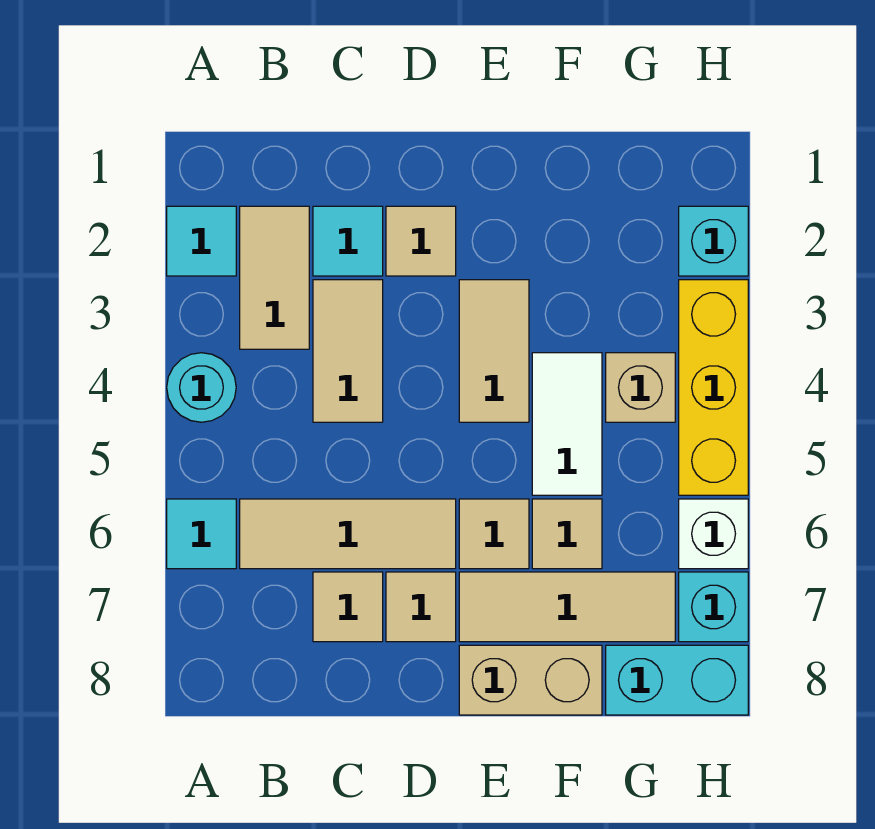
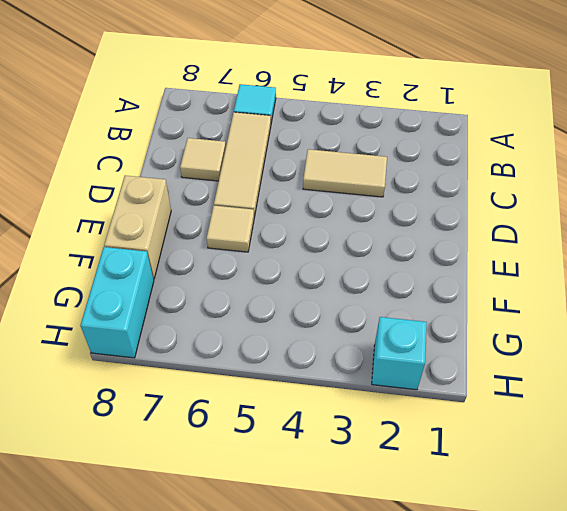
none -> cyan tile A2 level 1
none -> cyan round brick A4 level 1
none -> tan tile B2:B3 level 1

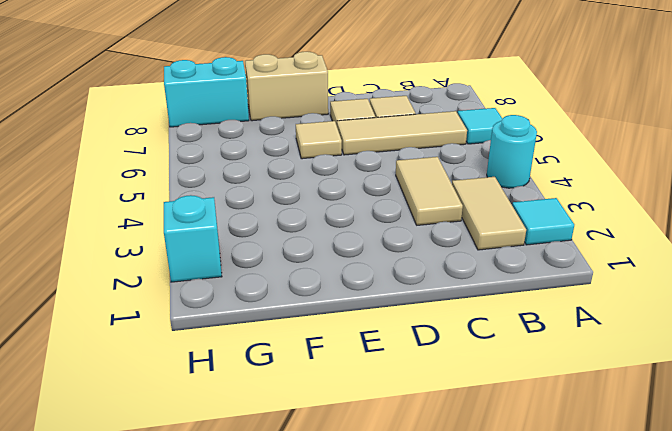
none -> cyan tile C2 level 1
none -> tan tile D2 level 1
none -> tan tile E3:E4 level 1

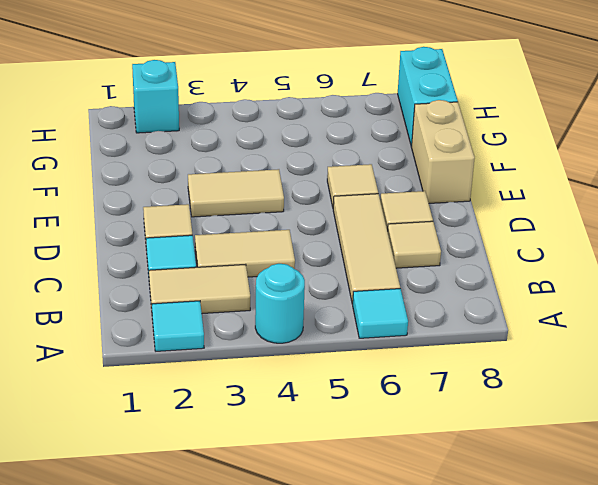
none -> tan tile E7:G7 level 1
none -> white tile F4:F5 level 1
none -> tan tile F6 level 1

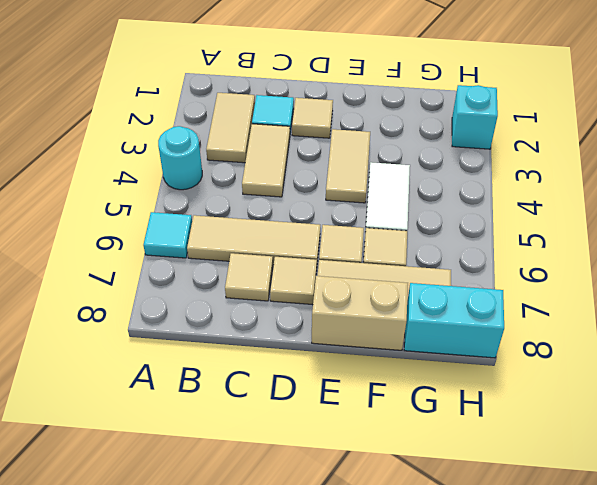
none -> cyan tile A2 level 1
none -> tan brick G4 level 1
none -> yellow brick H3:H5 level 1

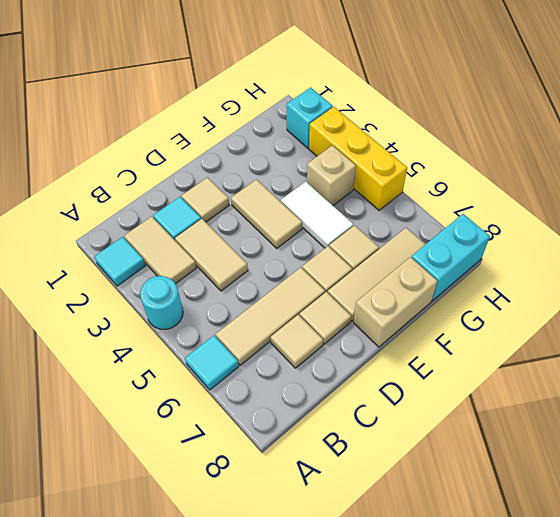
none -> white brick H6 level 1
none -> cyan brick H7 level 1

